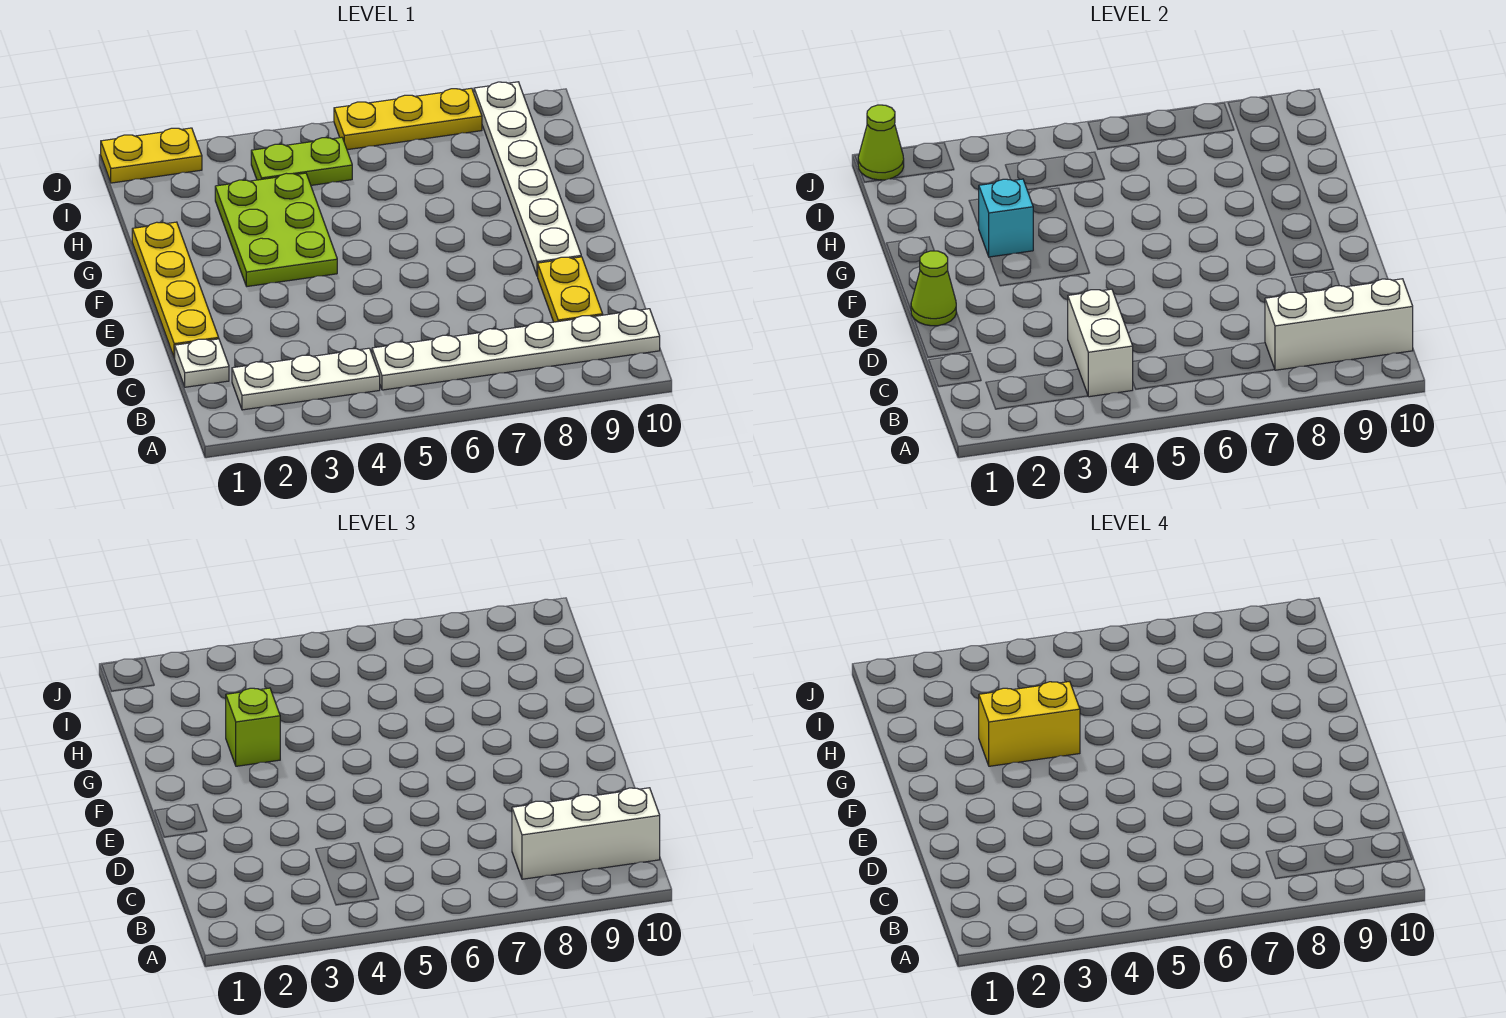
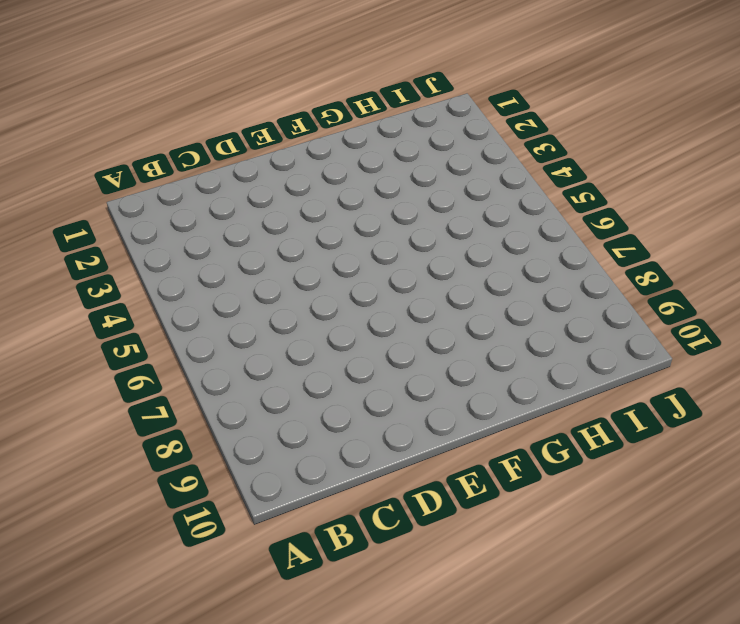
none -> white plate B2:B4 level 1
none -> white plate B5:B10 level 1
none -> white plate C1 level 1

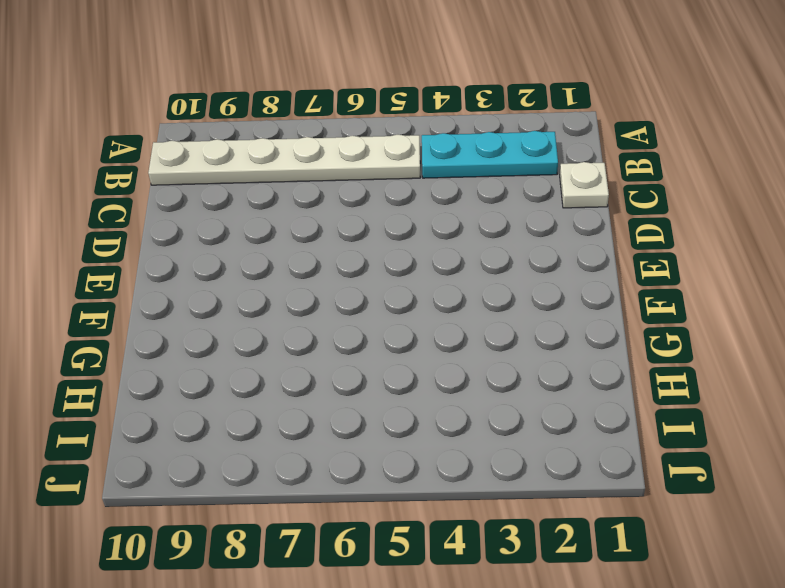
cyan plate B2:B4 level 1 -> white plate B2:B4 level 1
none -> yellow plate C9:D9 level 1
none -> yellow plate D1:G1 level 1
none -> white plate E9:J9 level 1

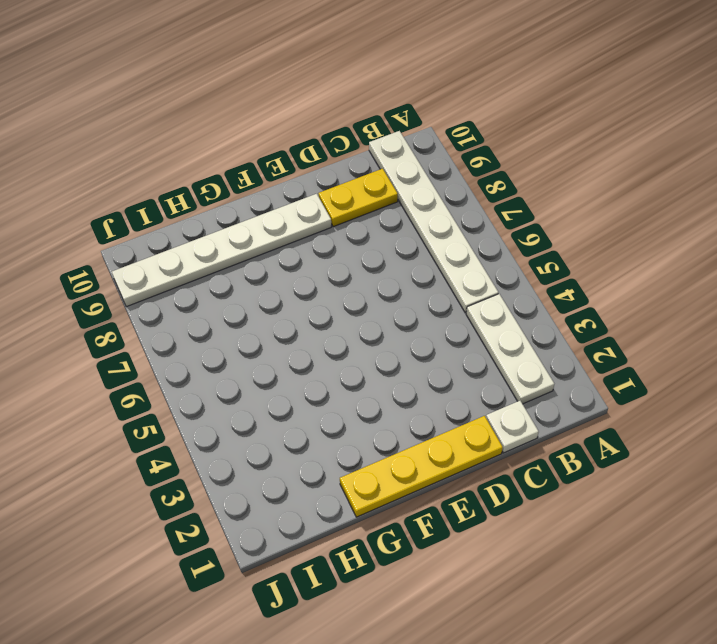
none -> lime plate F3:H4 level 1
none -> lime plate I4:I5 level 1
none -> yellow plate J1:J2 level 1

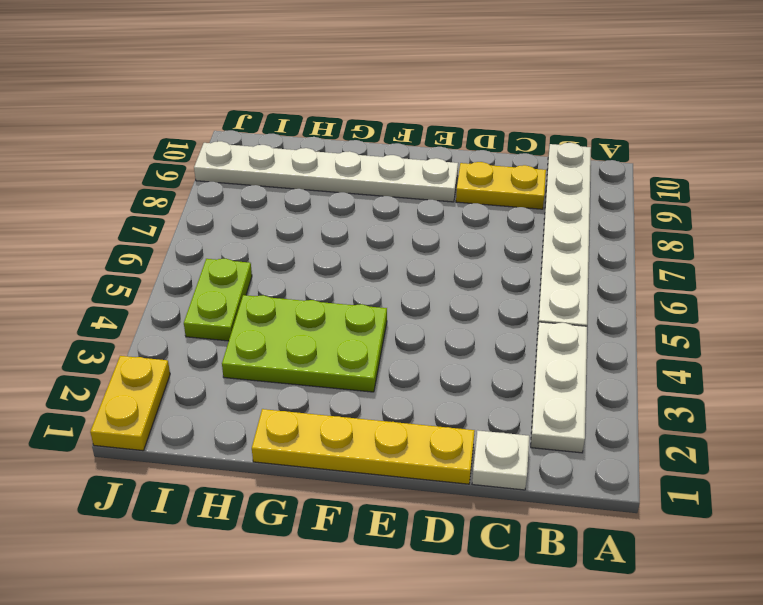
none -> yellow plate J6:J8 level 1
none -> white brick B4:C4 level 2
none -> white brick B8:B10 level 2

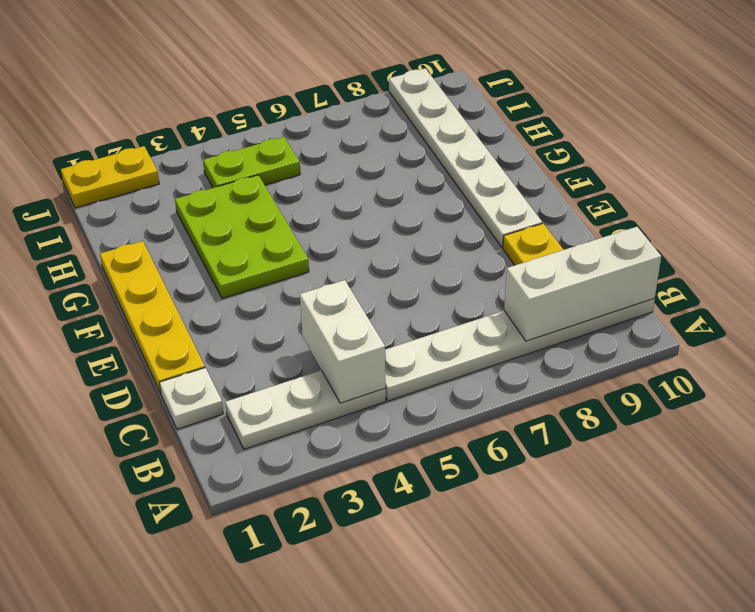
none -> yellow plate J6:J8 level 1
none -> lime cone E1 level 2
none -> cyan brick G3 level 2

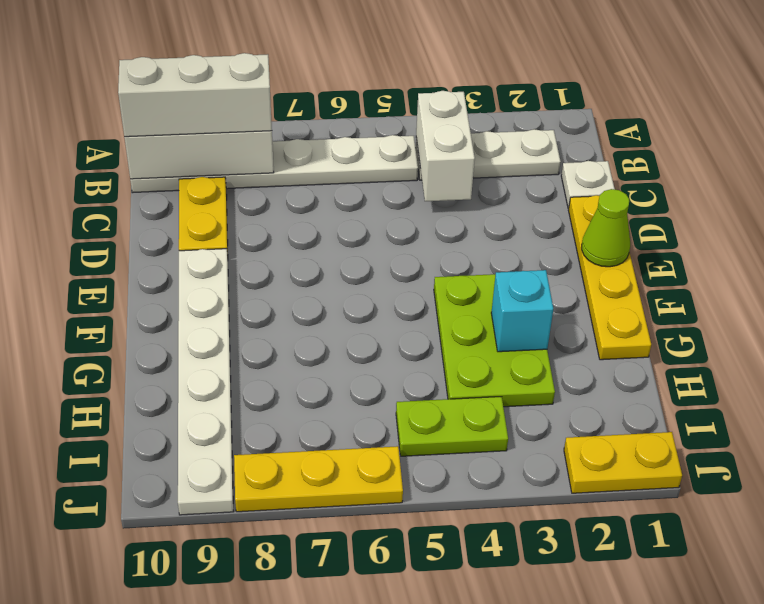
none -> lime cone J1 level 2
none -> lime brick G3 level 3
none -> yellow brick G3:G4 level 4

